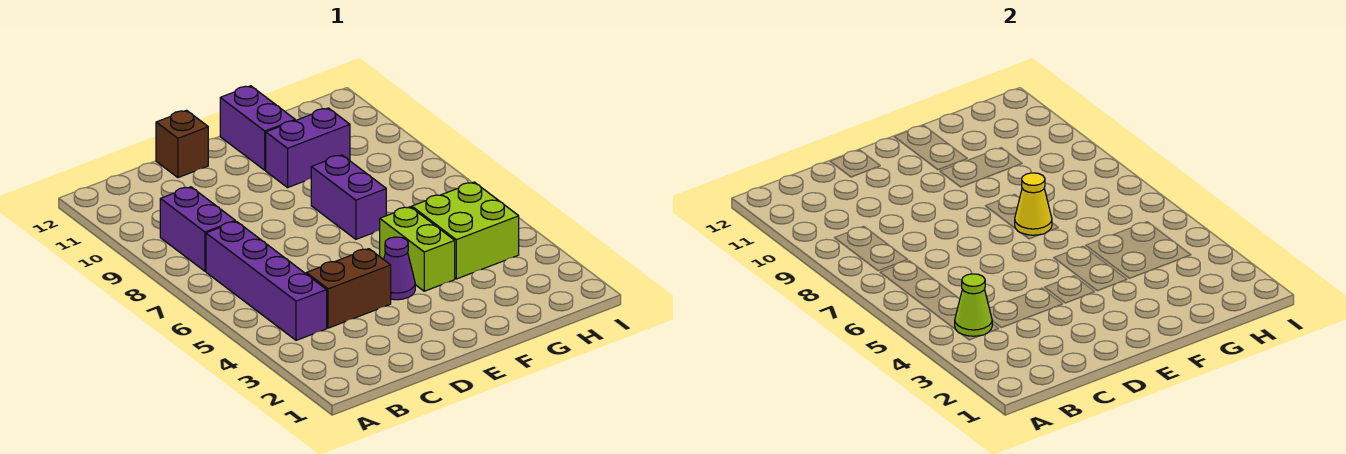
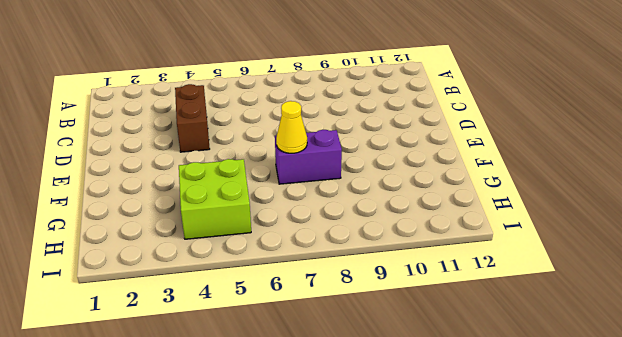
none -> purple brick B4:B7 level 1
none -> purple brick B8:B9 level 1
none -> brown brick D12 level 1

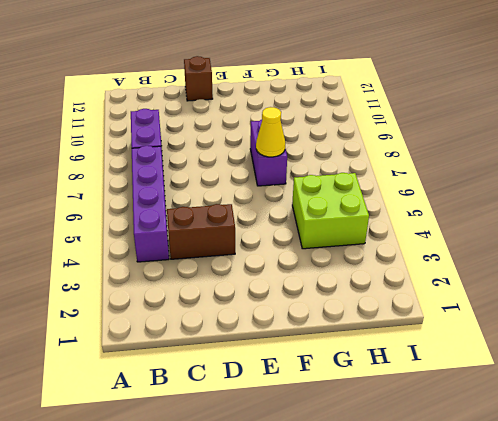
none -> purple cone E4 level 1
none -> lime brick F4:F5 level 1
none -> purple brick F10:G10 level 1

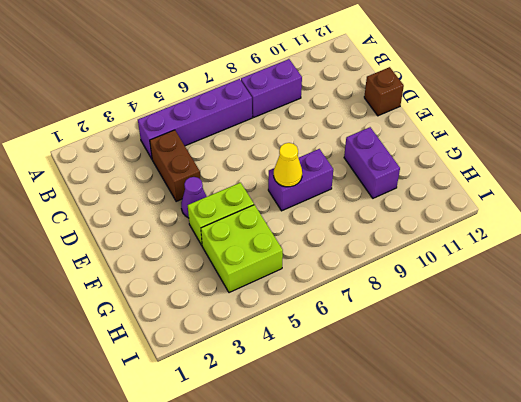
none -> purple brick F11:F12 level 1
none -> lime cone B4 level 2

